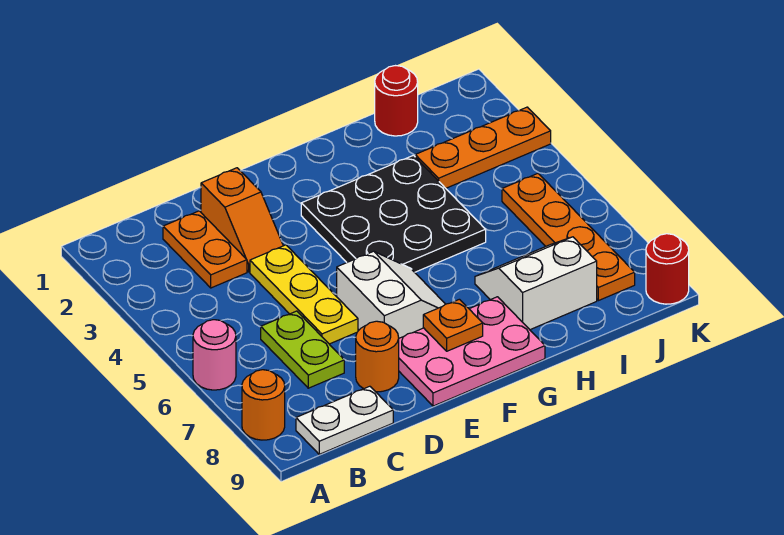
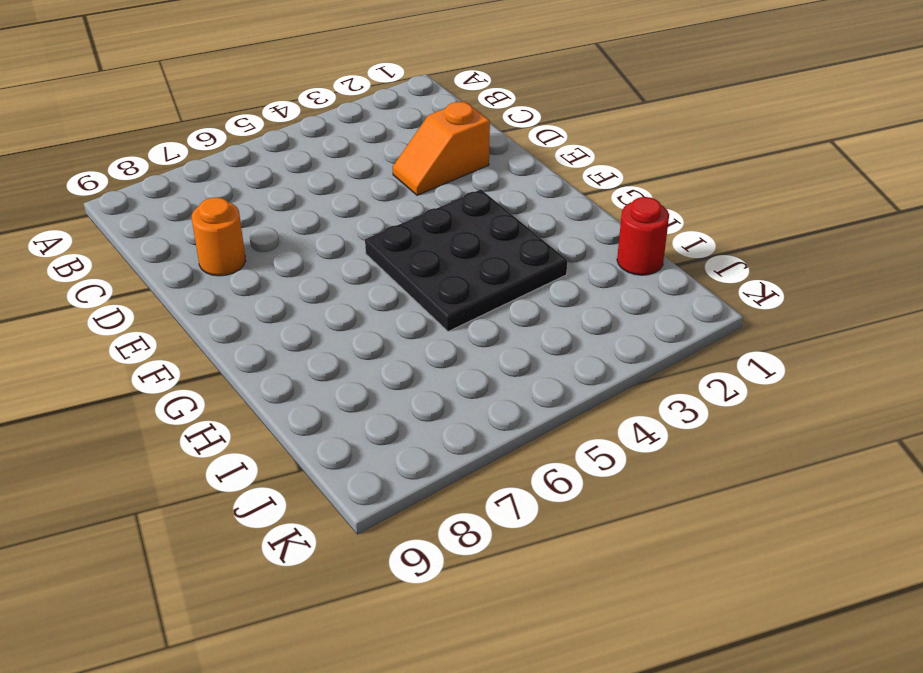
none -> pink round brick A6 level 1
none -> orange round brick A8 level 1
none -> white plate B9:C9 level 1

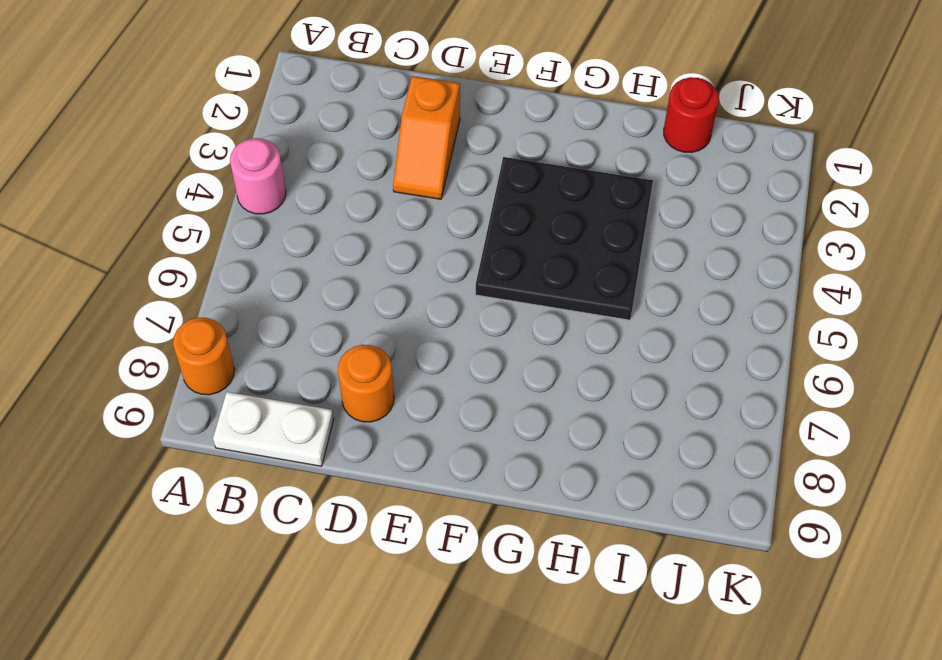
pink round brick A4 level 1 -> pink round brick A6 level 1
none -> orange plate C2:C3 level 1
none -> lime plate C6:C7 level 1
none -> yellow plate D4:D6 level 1

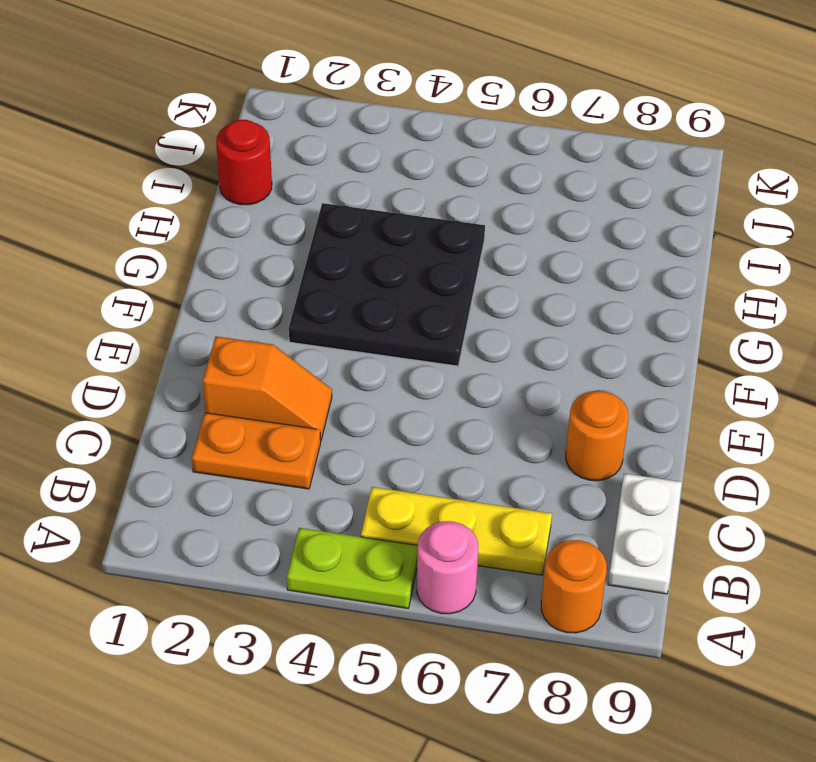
lime plate A4:A5 level 1 -> lime plate C6:C7 level 1
yellow plate B5:B7 level 1 -> yellow plate D4:D6 level 1
none -> white slope E6:F7 level 1 top E
none -> pink plate E8:G9 level 1
none -> white slope H7:I8 level 1 top 8

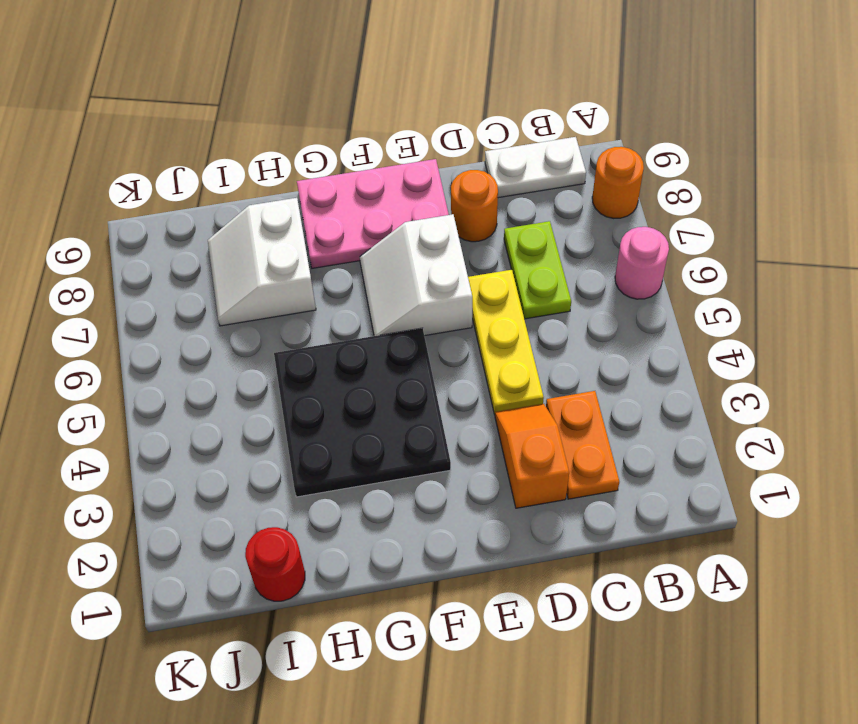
white slope H7:I8 level 1 top H -> white slope H7:I8 level 1 top 8
none -> orange plate I3:K3 level 1
none -> orange plate J5:J8 level 1
none -> red round brick K9 level 1

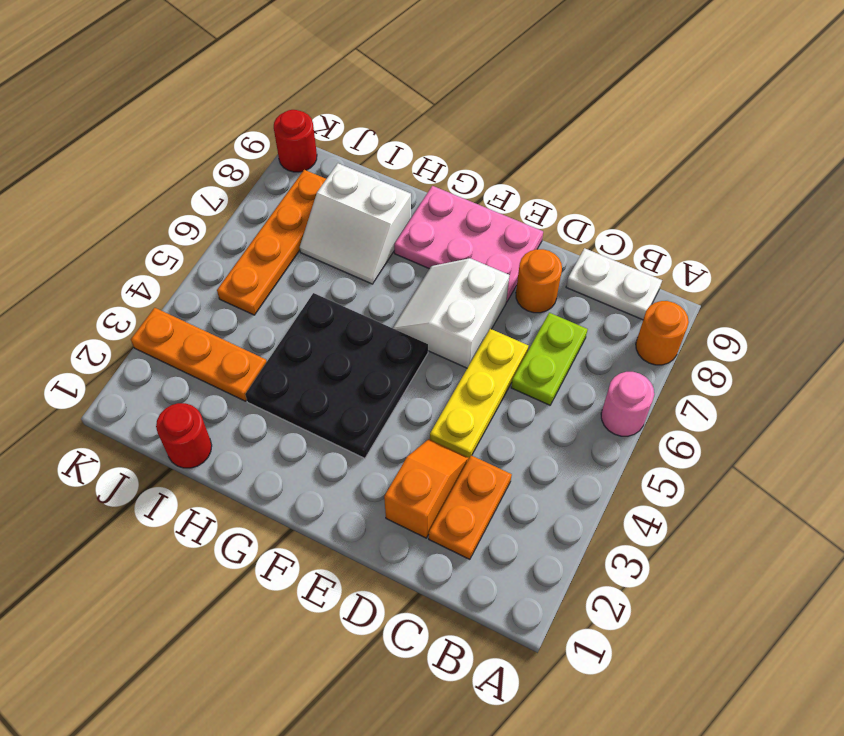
none -> orange plate F8 level 2

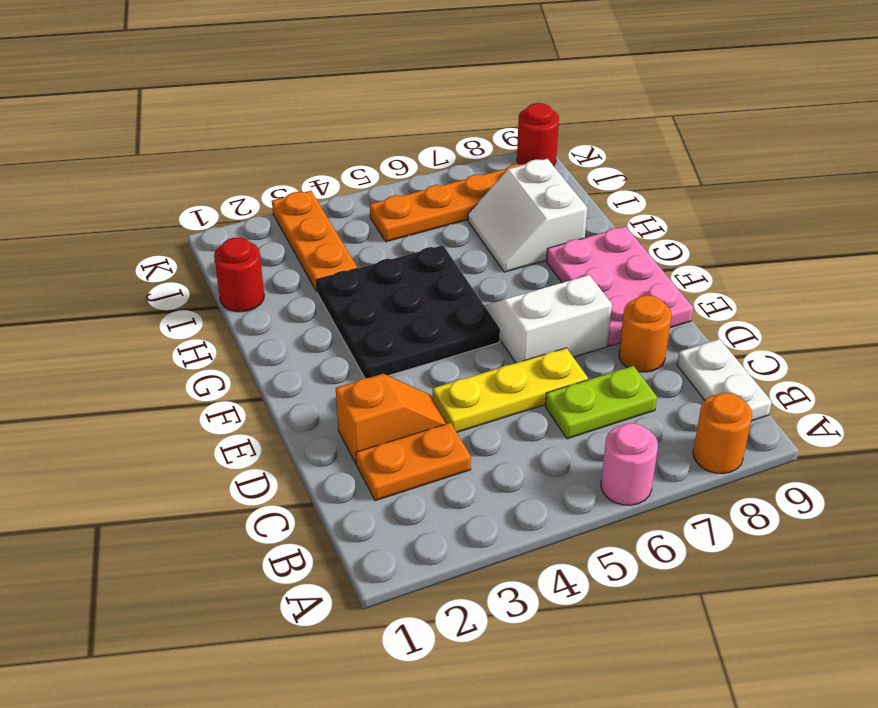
none -> orange plate F8 level 2

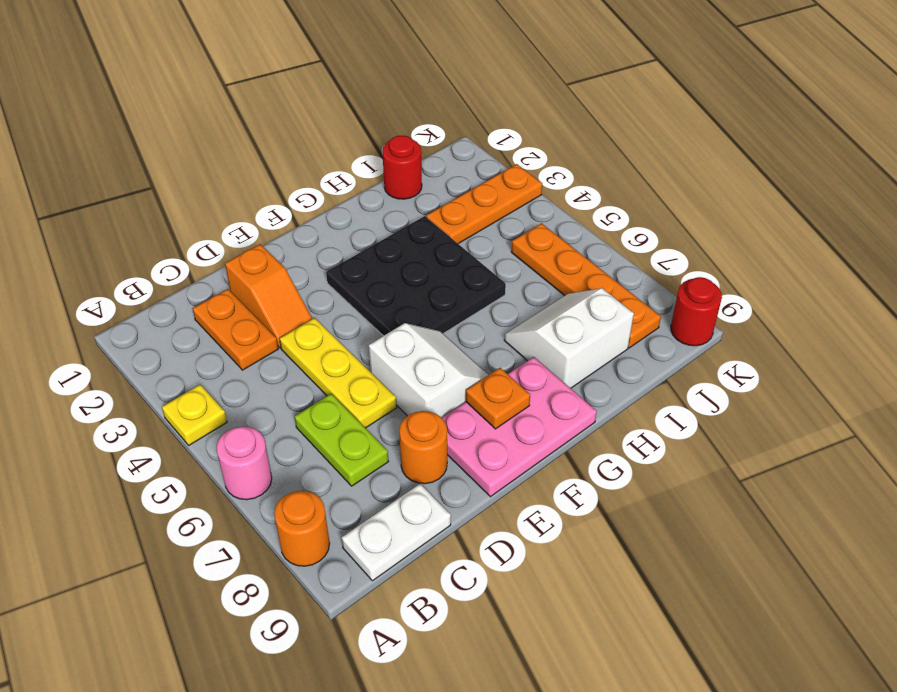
yellow plate A4 level 1 -> none

